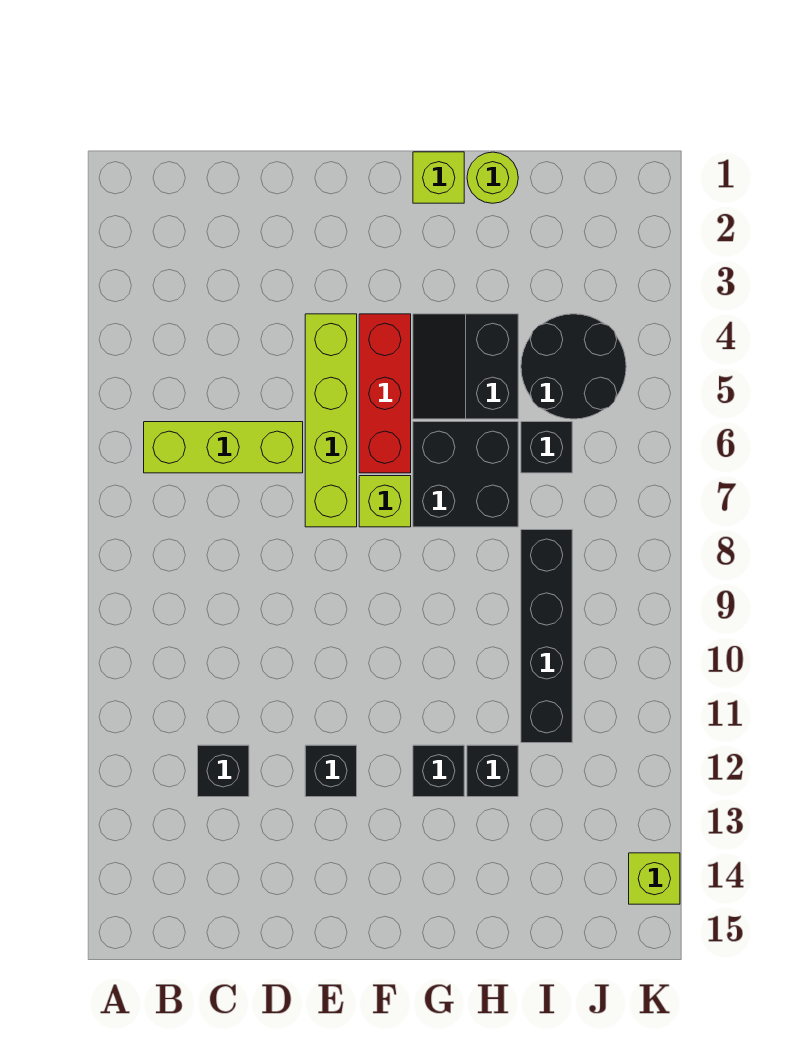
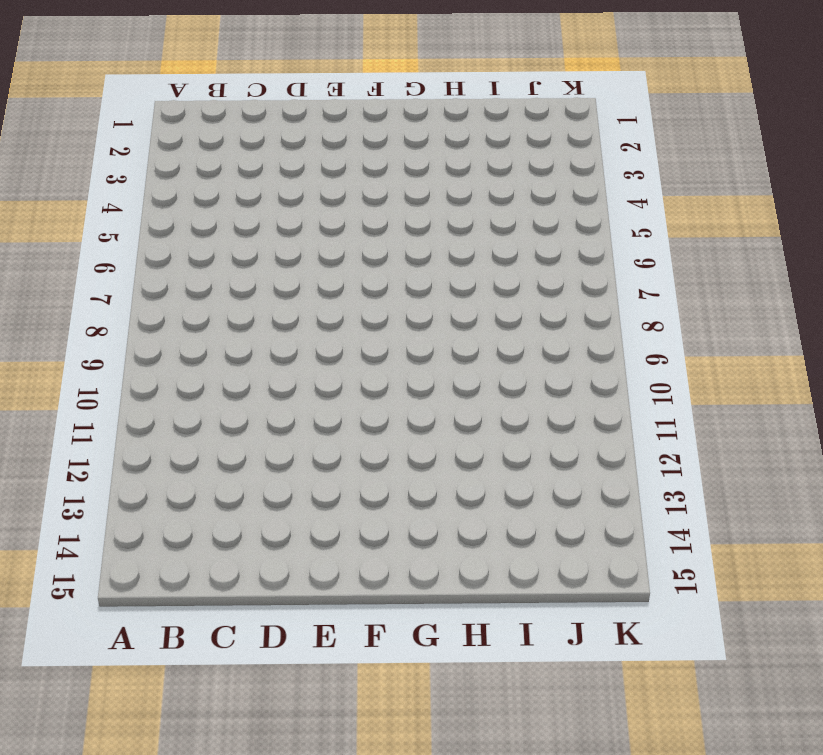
none -> lime brick B6:D6 level 1
none -> black brick C12 level 1
none -> lime brick E4:E7 level 1

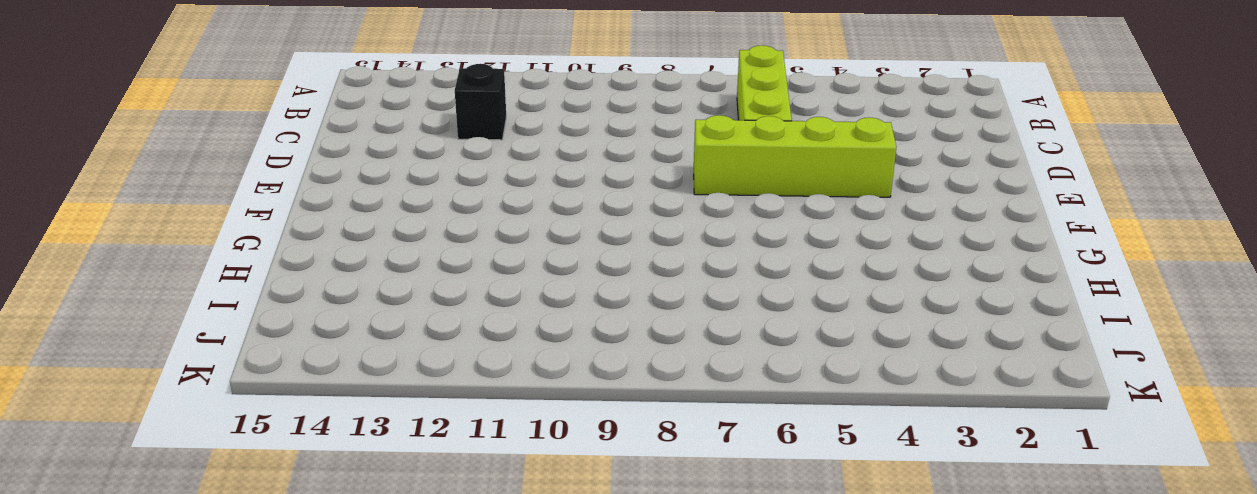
none -> black brick E12 level 1
none -> red brick F4:F6 level 1
none -> lime brick F7 level 1

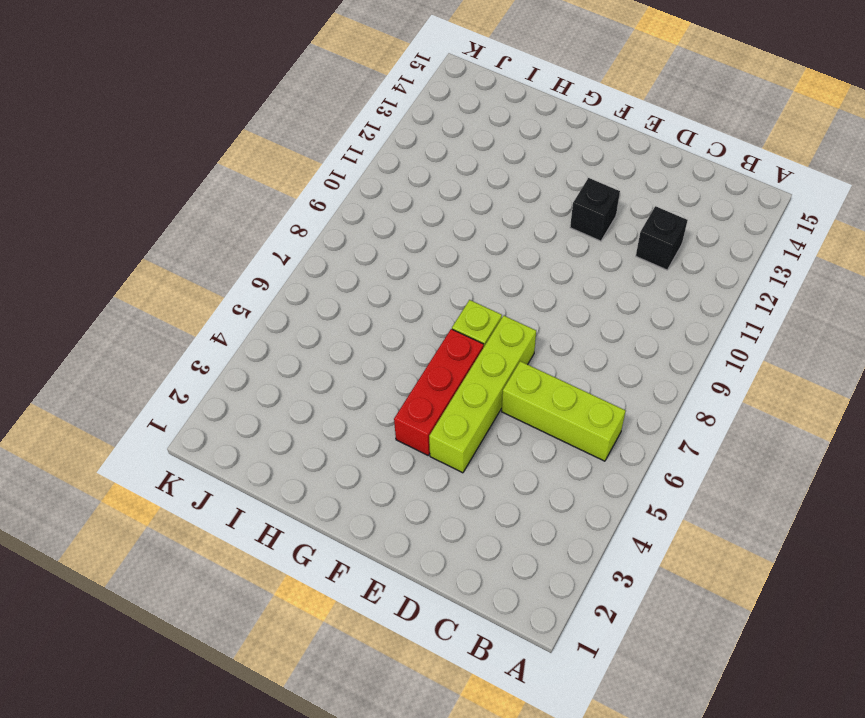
none -> lime brick G1 level 1
none -> black slope G4:H5 level 1 top H
none -> black brick G6:H7 level 1

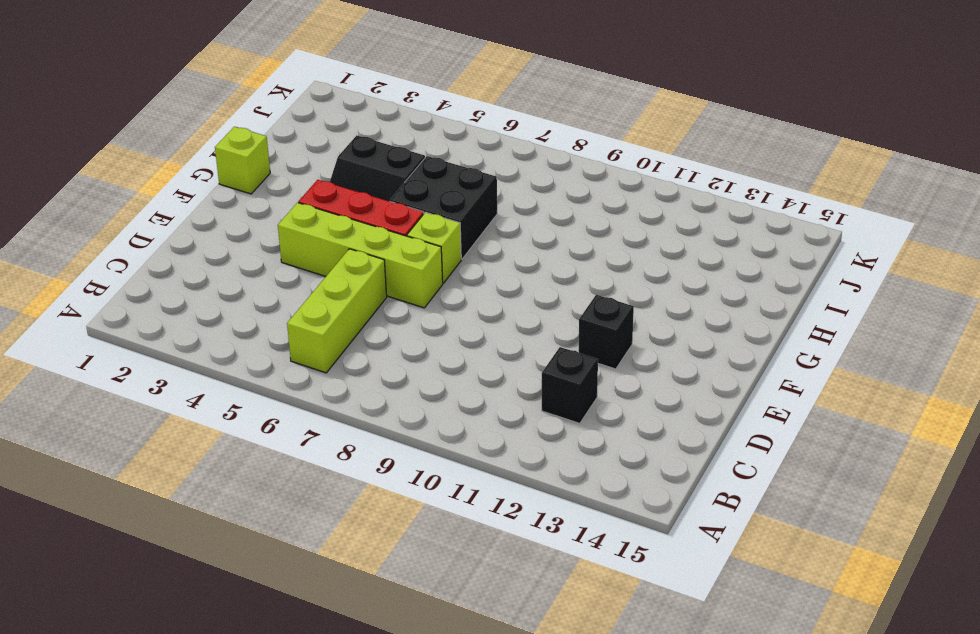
none -> black brick G12 level 1
none -> lime round brick H1 level 1
none -> black brick H12 level 1

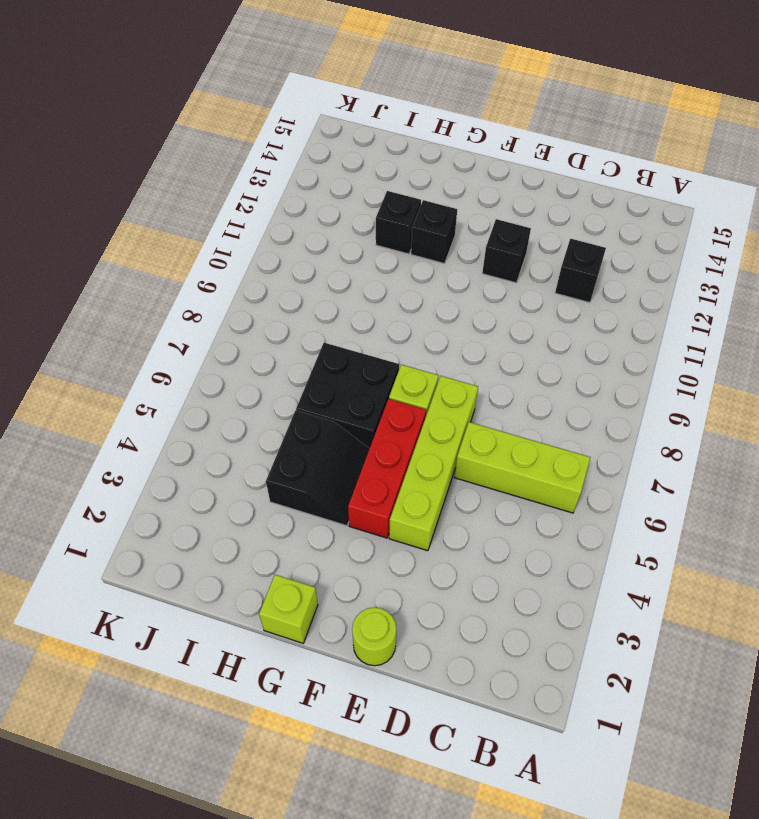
lime round brick E1 level 1 -> lime round brick H1 level 1
none -> black round brick I4:J5 level 1
none -> black brick I6 level 1
none -> black brick I8:I11 level 1

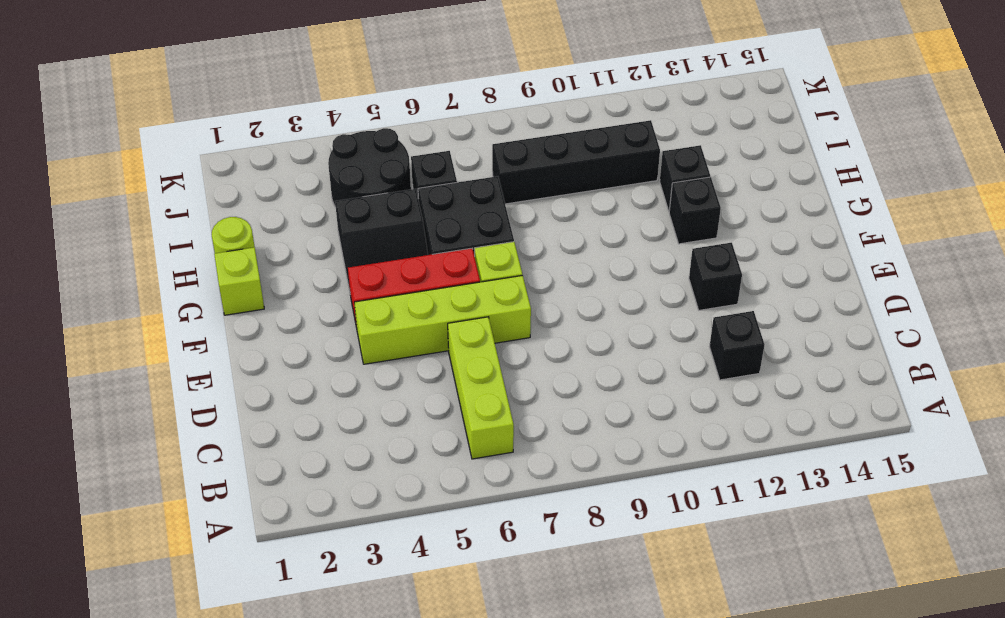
none -> lime brick K14 level 1

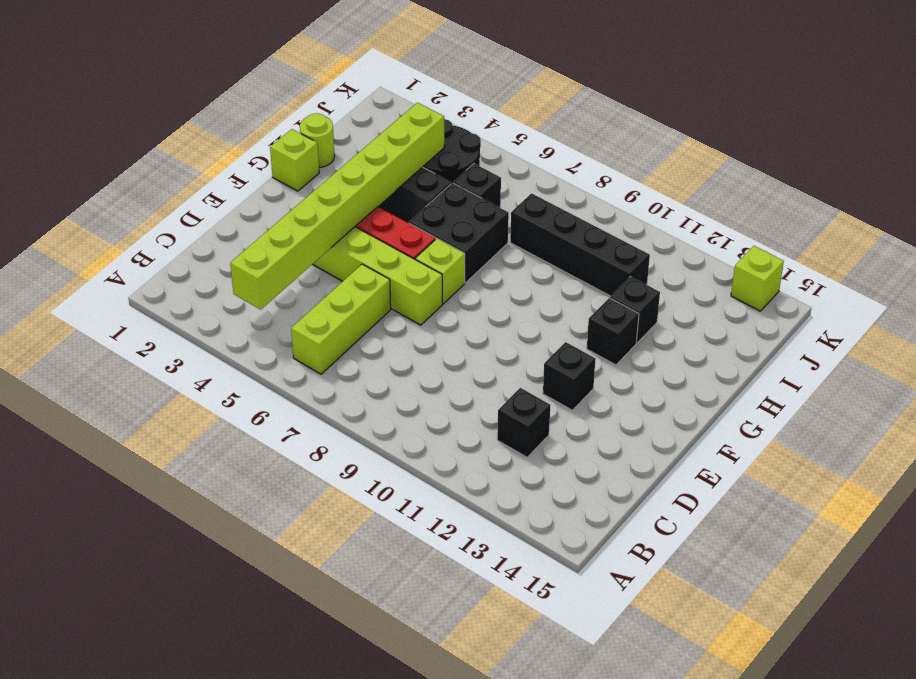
lime brick B4:I4 level 2 -> none

